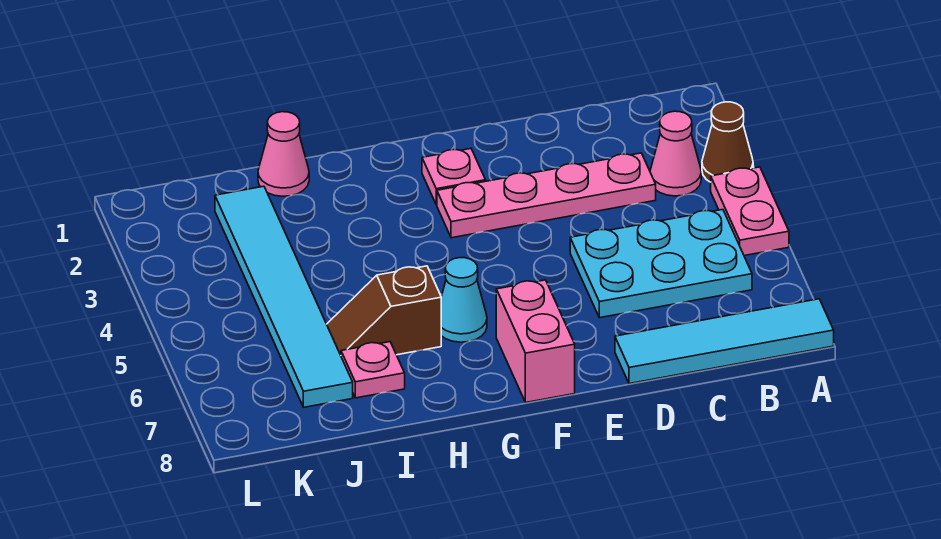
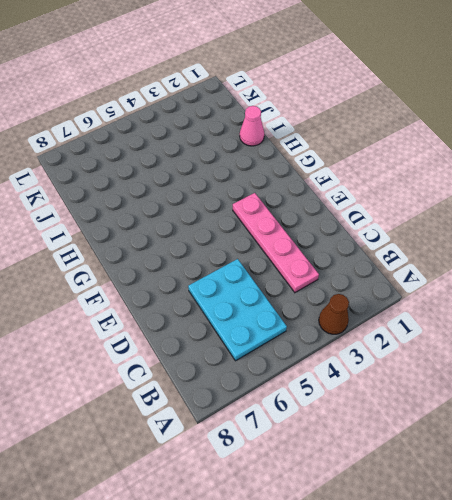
none -> pink plate A4:A5 level 1
none -> cyan tile A8:D8 level 1
none -> pink cone B3 level 1

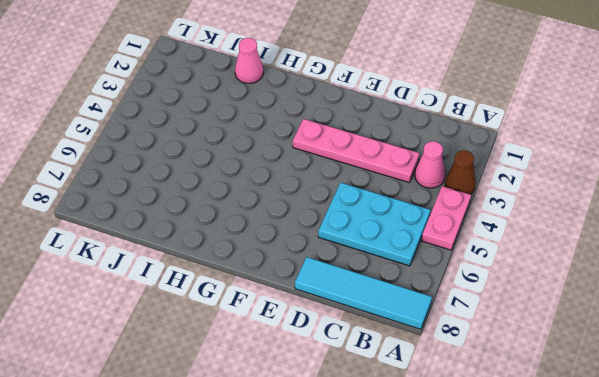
none -> pink plate F2 level 1
none -> pink brick F7:F8 level 1
none -> cyan cone G6 level 1

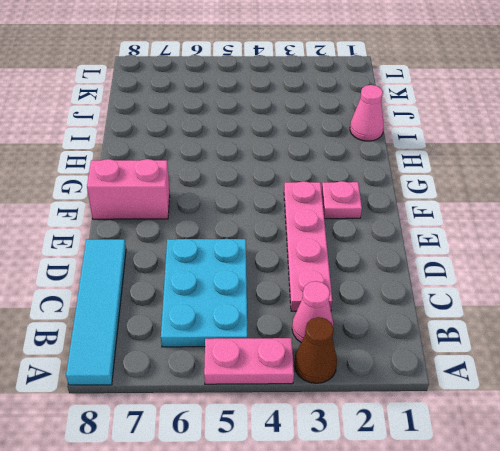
none -> cyan cone G6 level 1
none -> brown slope H6:I6 level 1 top H
none -> pink plate I7 level 1

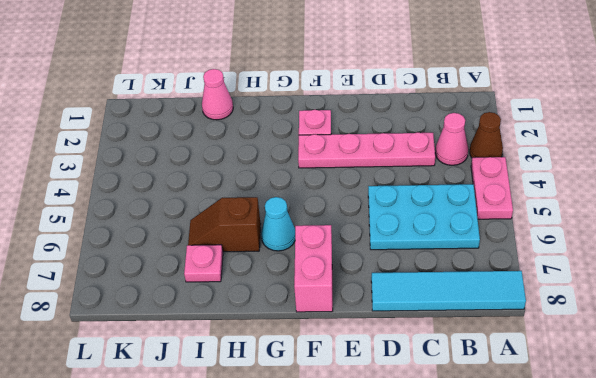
none -> cyan tile J2:J7 level 1

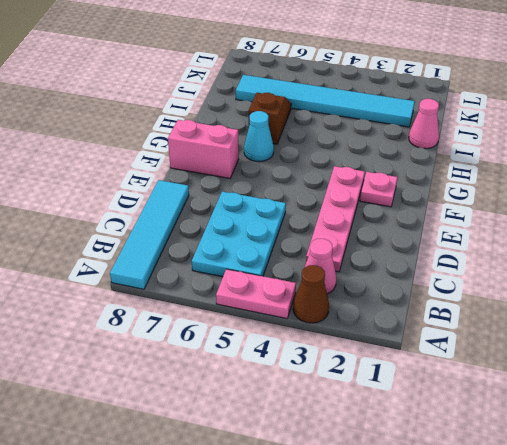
none -> pink plate I7 level 1

